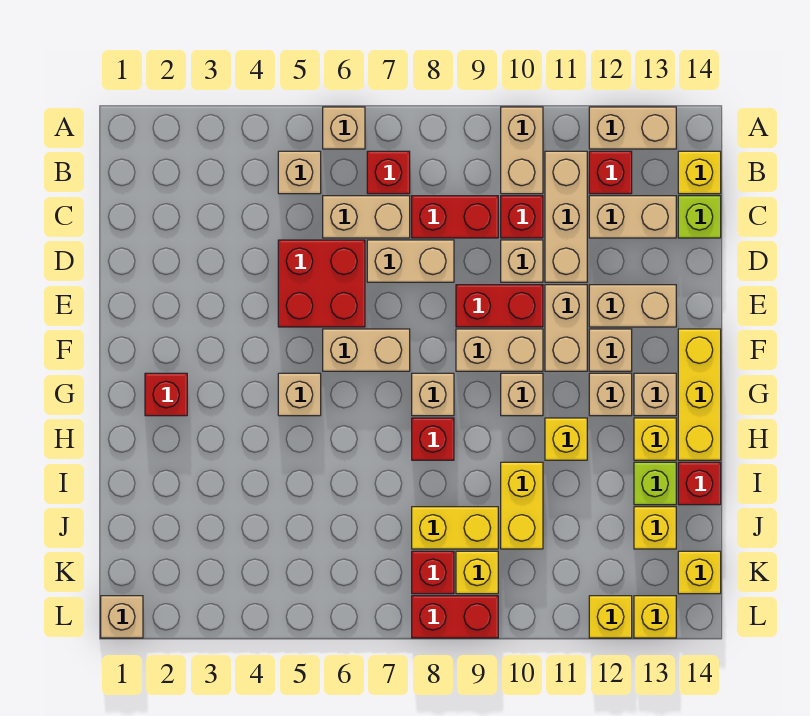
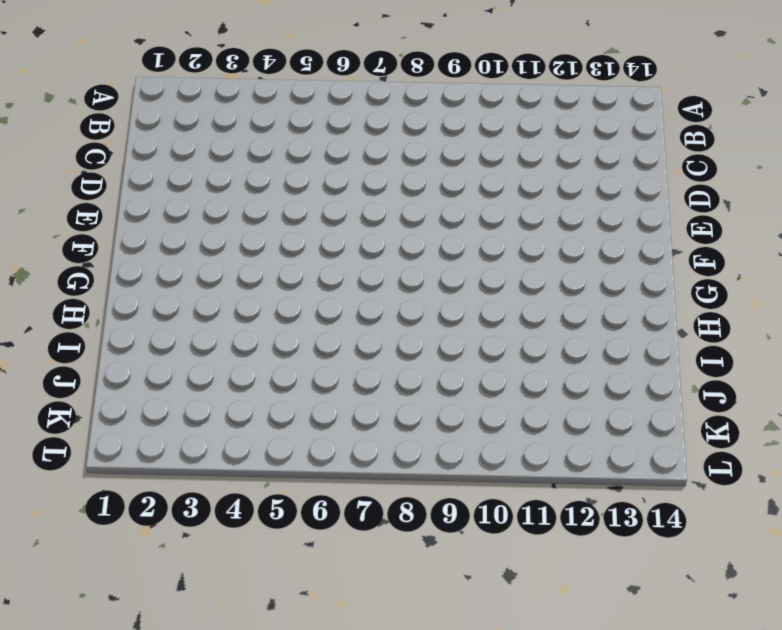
none -> tan brick A6 level 1
none -> tan brick A10:B10 level 1
none -> tan brick A12:A13 level 1
none -> tan brick B5 level 1

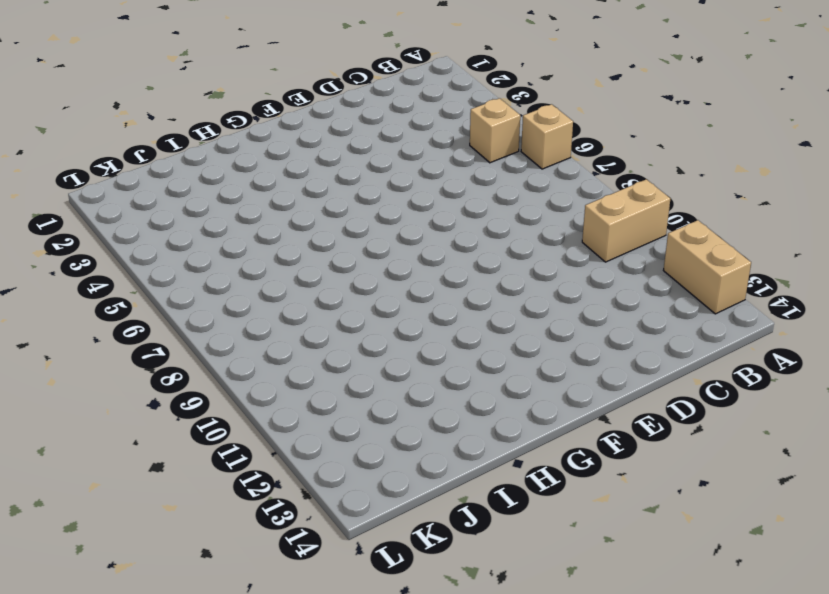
none -> red brick B7 level 1
none -> tan brick B11:D11 level 1
none -> red brick B12 level 1
none -> yellow brick B14 level 1

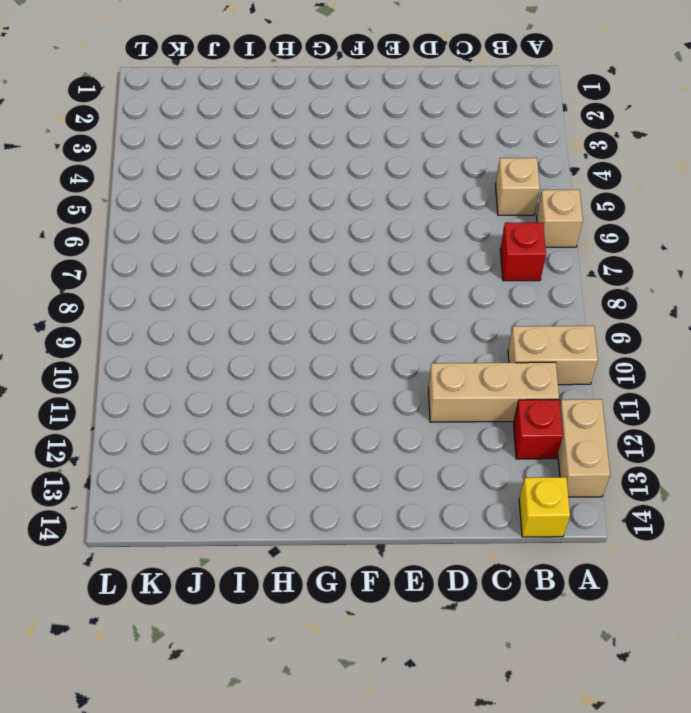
none -> tan brick C6:C7 level 1
none -> red brick C8:C9 level 1
none -> red brick C10 level 1
none -> tan brick C12:C13 level 1

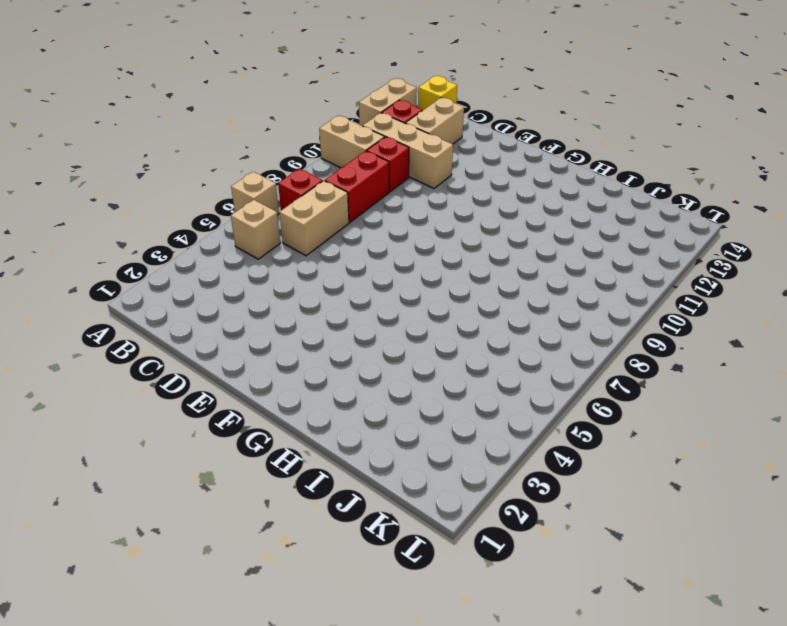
none -> lime brick C14 level 1
none -> red brick D5:E6 level 1
none -> tan brick D7:D8 level 1
none -> tan brick D10 level 1

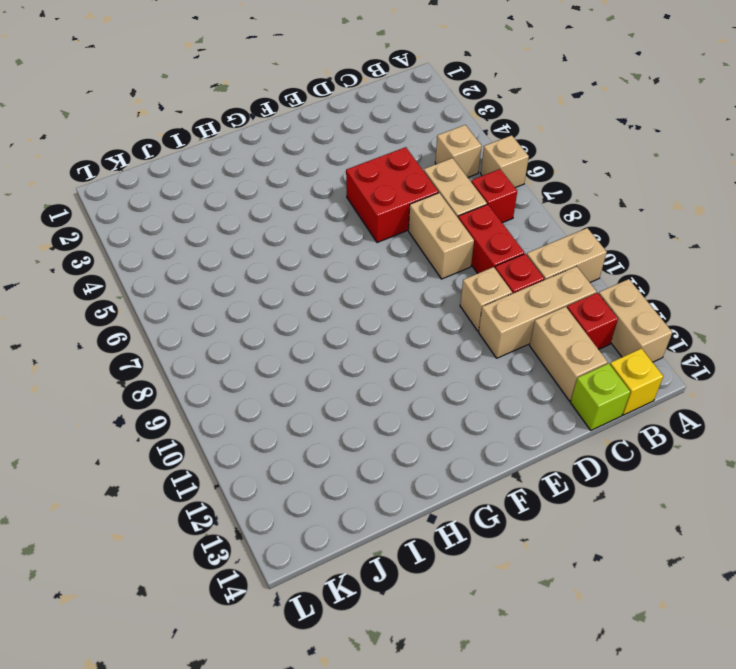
none -> red brick E9:E10 level 1
none -> tan brick E11:F11 level 1
none -> tan brick E12:E13 level 1
none -> tan brick F6:F7 level 1

